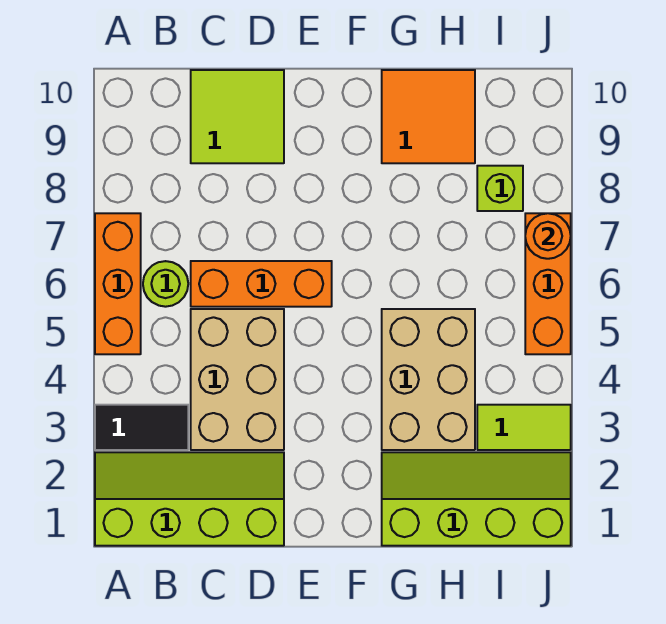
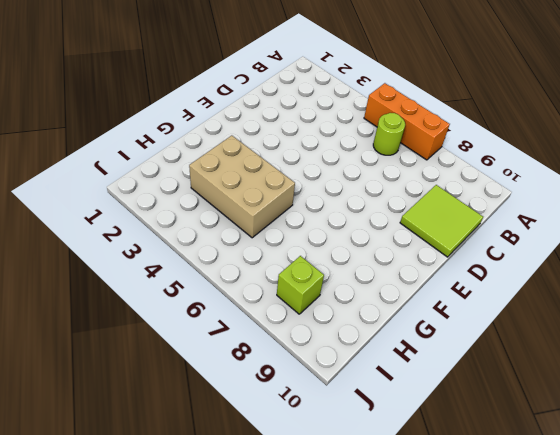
none -> lime slope A1:D2 level 1 top 1
none -> black tile A3:B3 level 1
none -> tan brick C3:D5 level 1

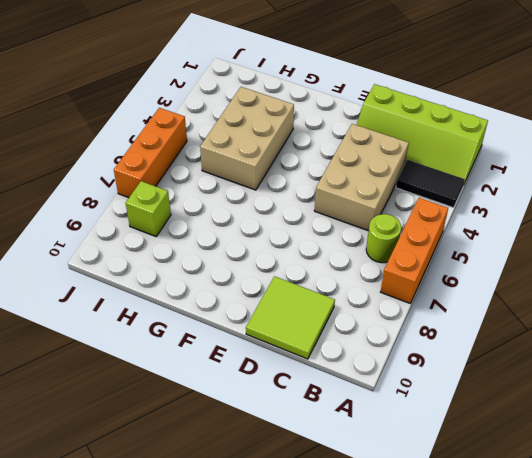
none -> orange brick C6:E6 level 1
none -> lime slope G1:J2 level 1 top 1
none -> orange tile G9:H10 level 1

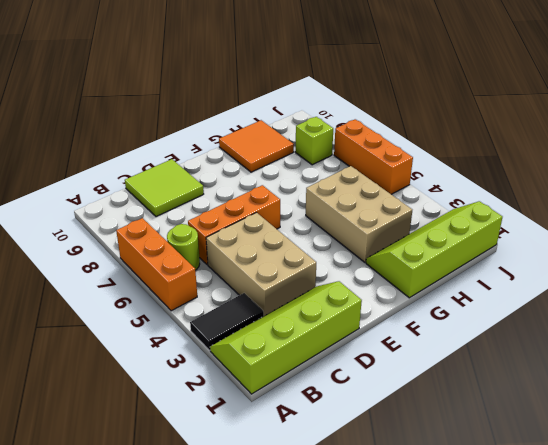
none -> lime tile I3:J3 level 1
none -> orange round brick J7 level 2

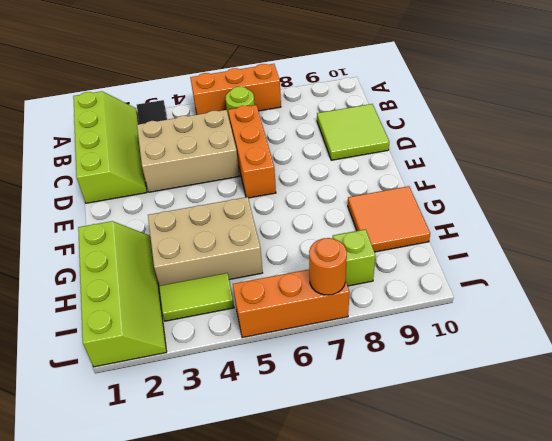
lime tile I3:I4 level 1 -> lime tile I3:J3 level 1

